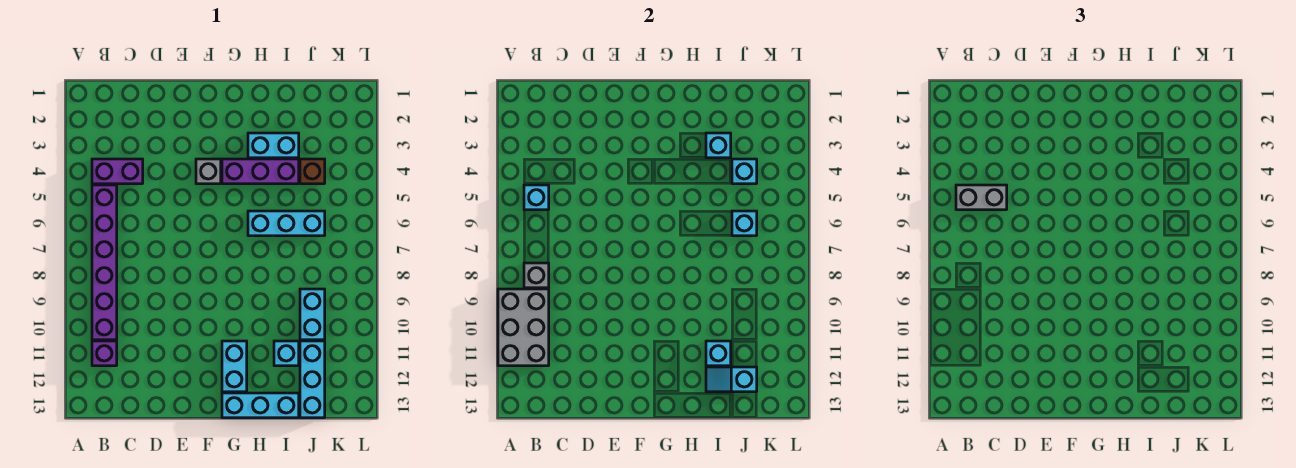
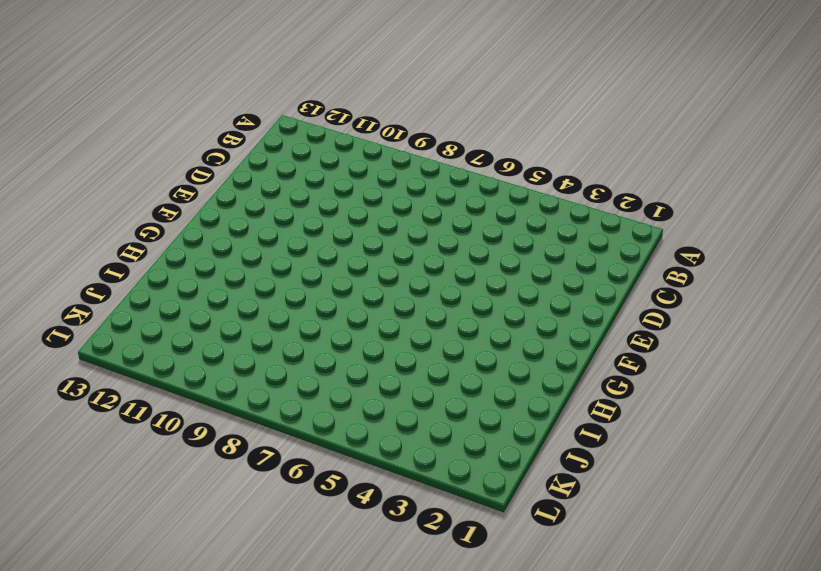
none -> purple brick B4:C4 level 1
none -> purple brick B5:B10 level 1
none -> purple brick B11 level 1

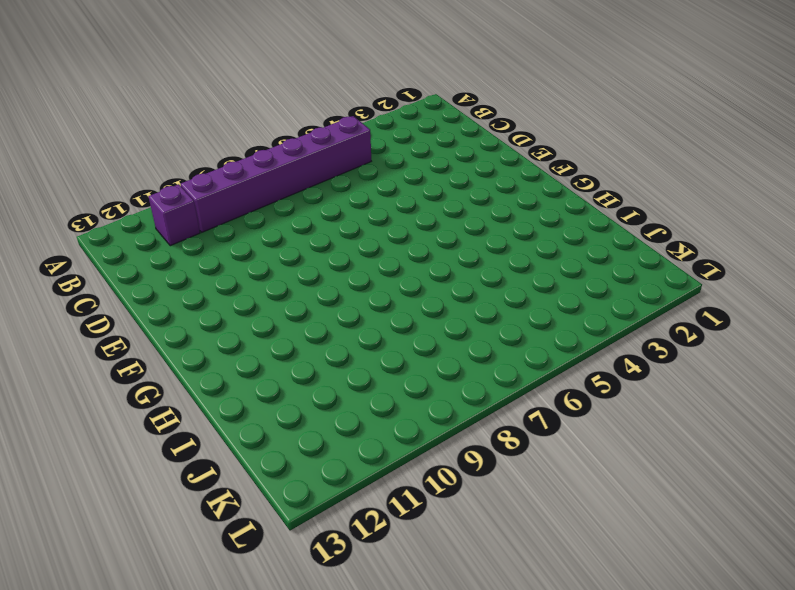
none -> purple brick B4:C4 level 1
none -> grey brick F4 level 1
none -> purple brick G4:I4 level 1

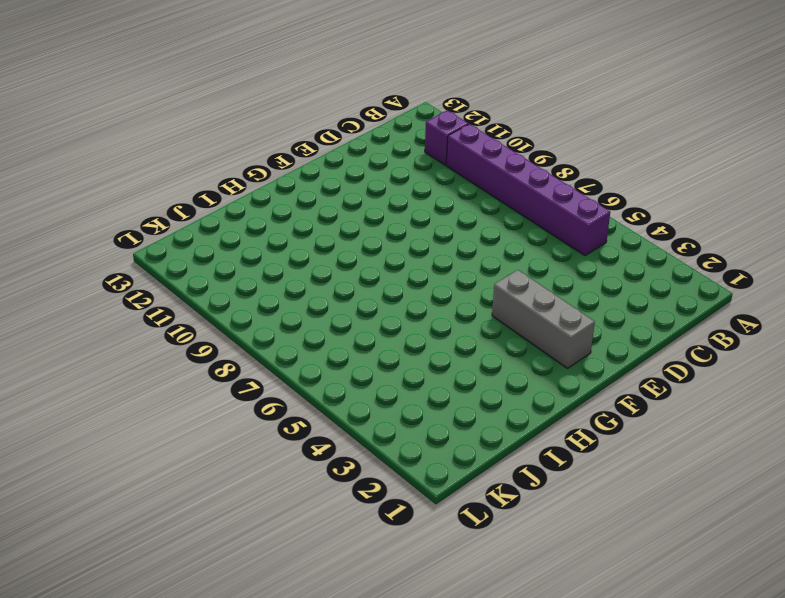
grey brick F2:F4 level 1 -> grey brick F4 level 1
none -> purple brick B4:C4 level 1
none -> purple brick G4:I4 level 1
none -> cyan brick G11:G12 level 1

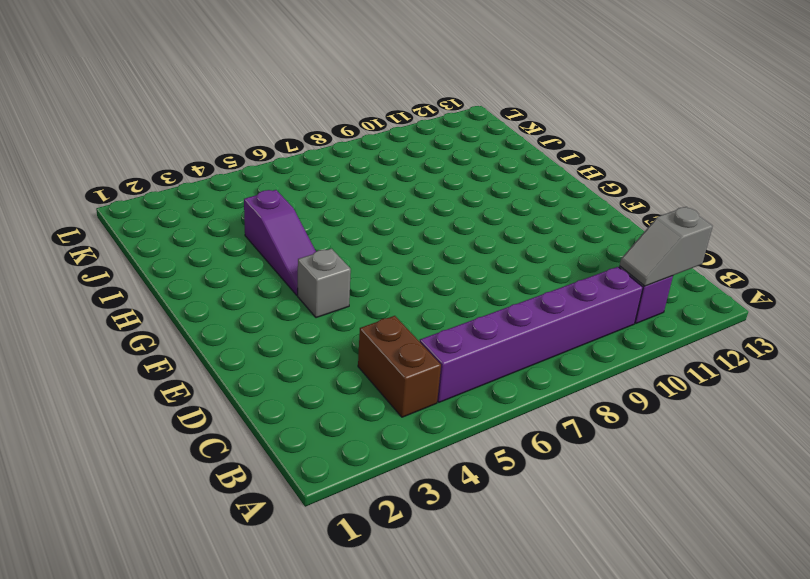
brown brick B4:C4 level 1 -> purple brick B4:C4 level 1
grey slope B11:B12 level 2 top 12 -> grey brick A9:B11 level 2
purple slope G4:I4 level 1 top I -> purple brick G4:I4 level 1
none -> cyan brick G11:G12 level 1
none -> cyan brick G13:I13 level 1
none -> cyan brick H3:I3 level 1

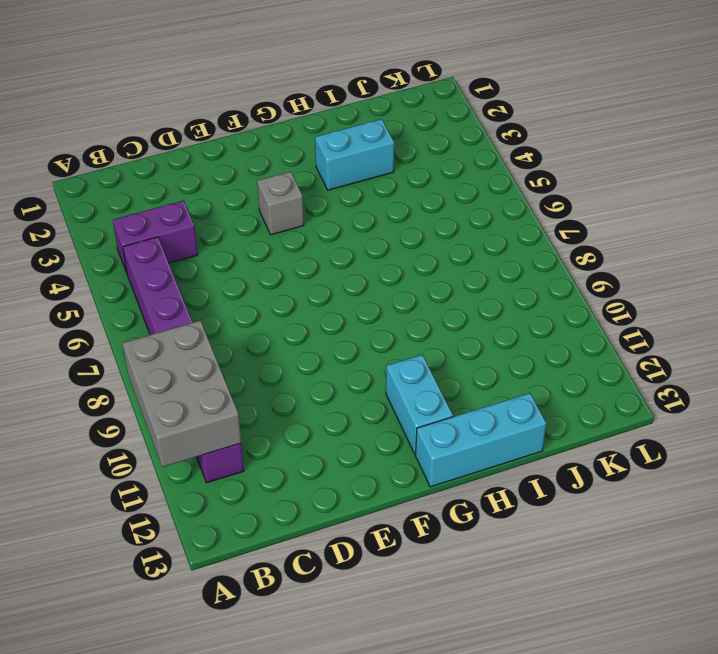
none -> purple brick G4:I4 level 1
none -> cyan brick H6:J6 level 1
none -> cyan brick I11 level 1

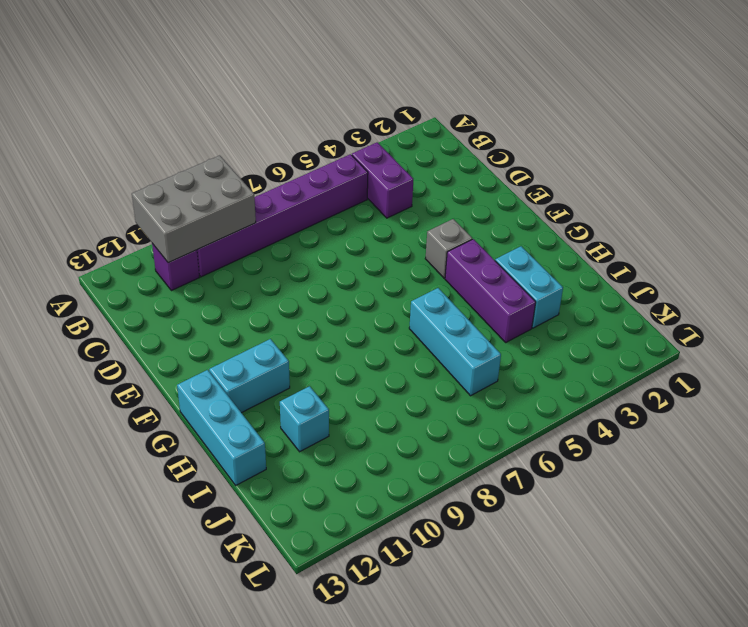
none -> brown brick J4 level 1
none -> cyan brick J9:J10 level 1
none -> cyan brick J11:J13 level 1

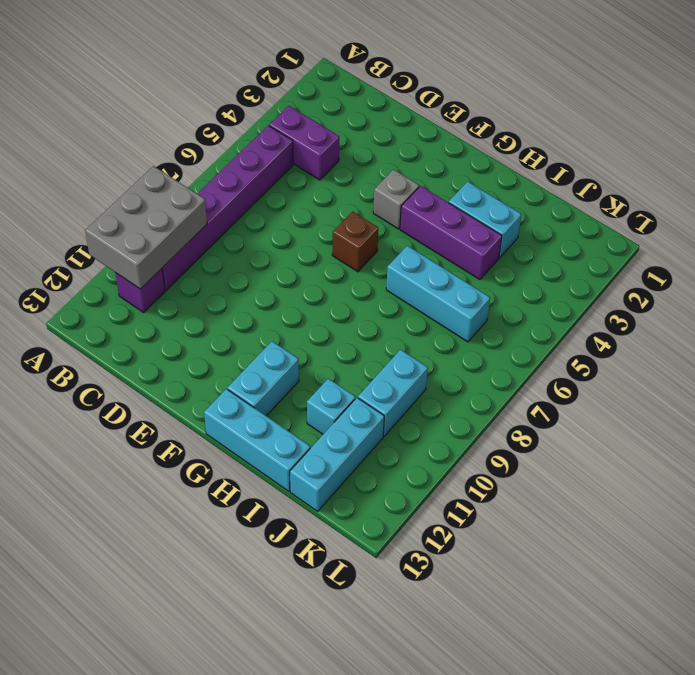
brown brick F6 level 1 -> brown brick J4 level 1
none -> cyan brick B5 level 2
none -> grey brick B8 level 2
none -> cyan brick I3 level 2

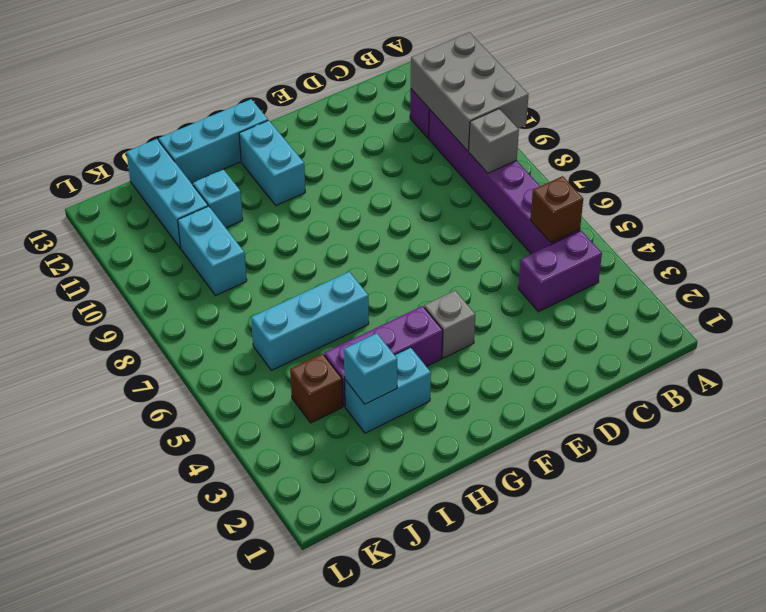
brown brick B5 level 2 -> cyan brick B5 level 2
none -> cyan brick I11 level 2
none -> cyan slope I12:J12 level 2 top J
none -> cyan brick J4 level 2

